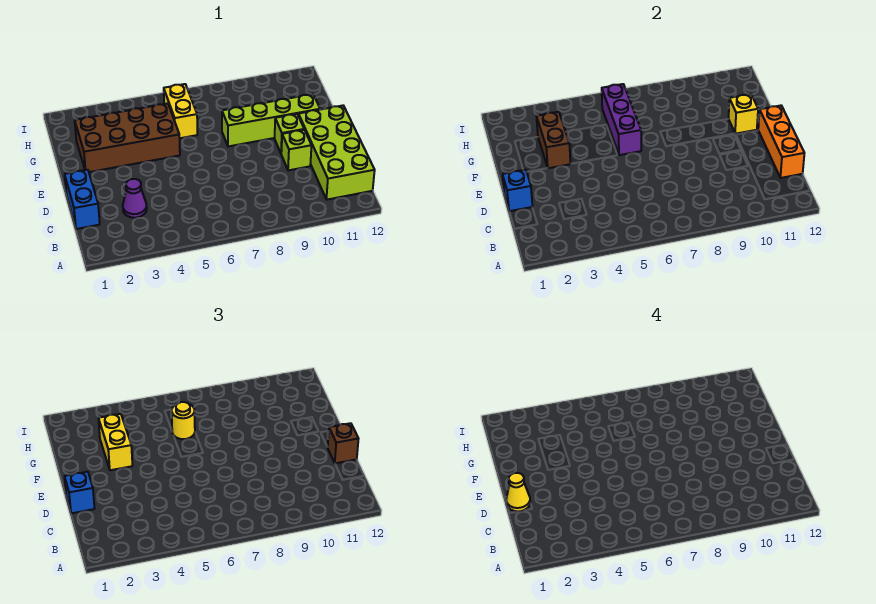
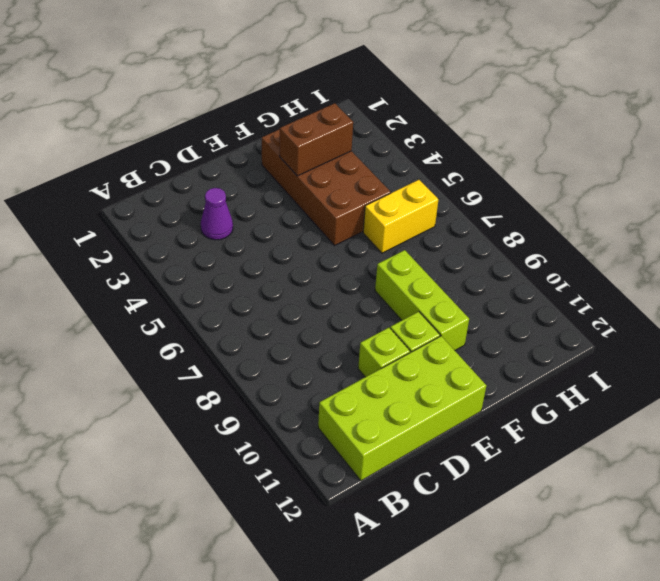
lime brick F8:F10 level 1 -> lime brick F8:F11 level 1
none -> blue brick C1:D1 level 1
none -> orange brick C12:E12 level 2
none -> blue brick D1 level 2

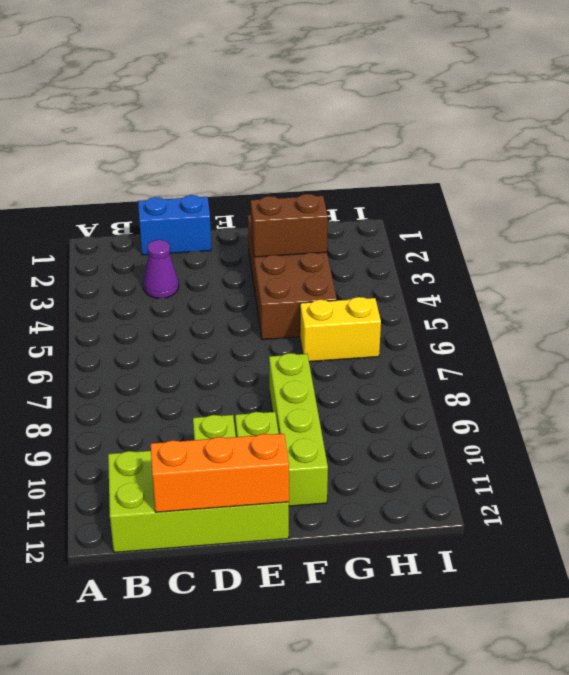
none -> blue brick D1 level 2
none -> purple brick F6:H6 level 2
none -> yellow brick F11 level 2

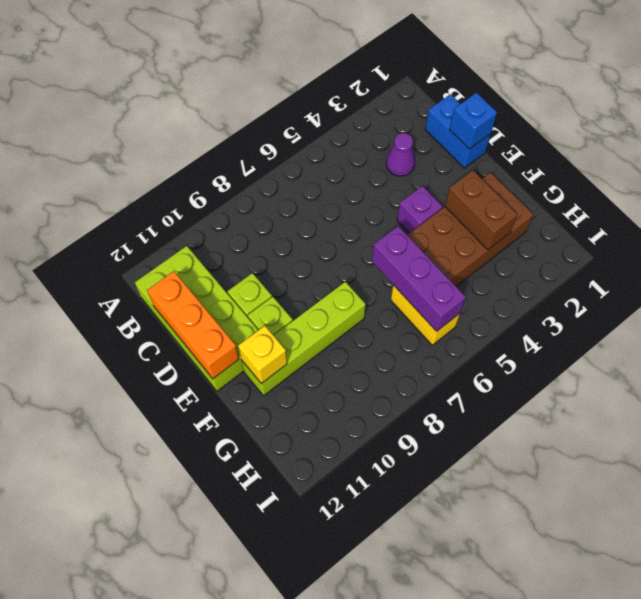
purple brick E4 level 1 -> none
none -> blue brick D1 level 3
none -> brown brick D12 level 3
none -> yellow brick F3:G3 level 3

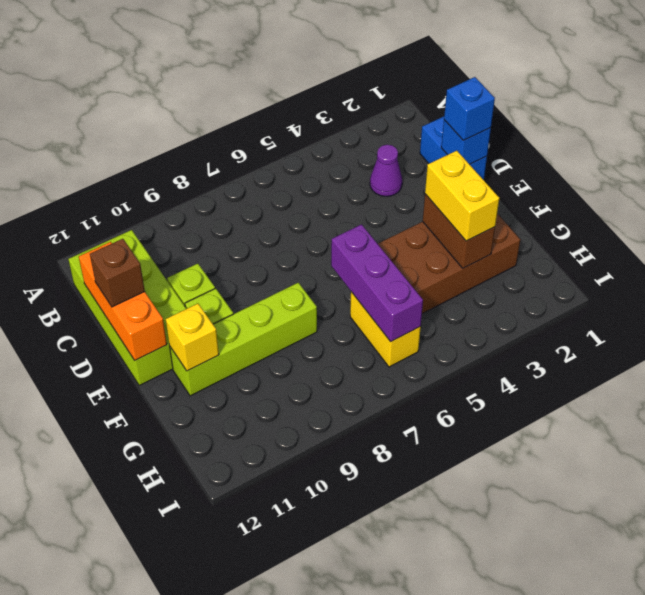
none -> yellow round brick G6 level 3
none -> yellow cone D1 level 4

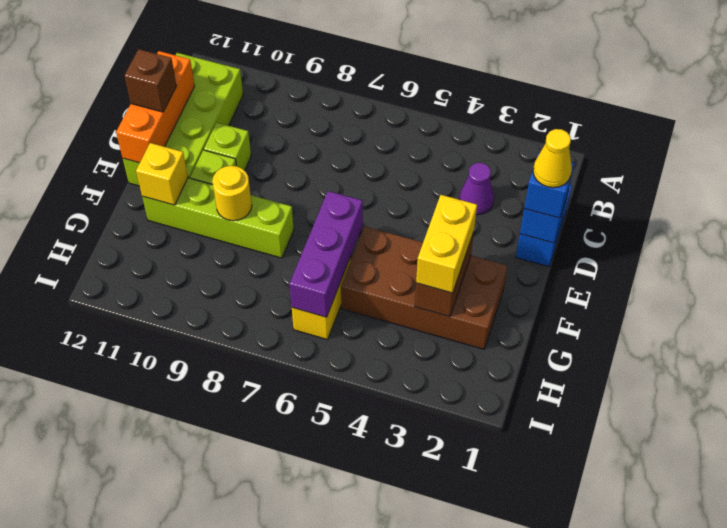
yellow round brick F9 level 2 -> yellow round brick G6 level 3

